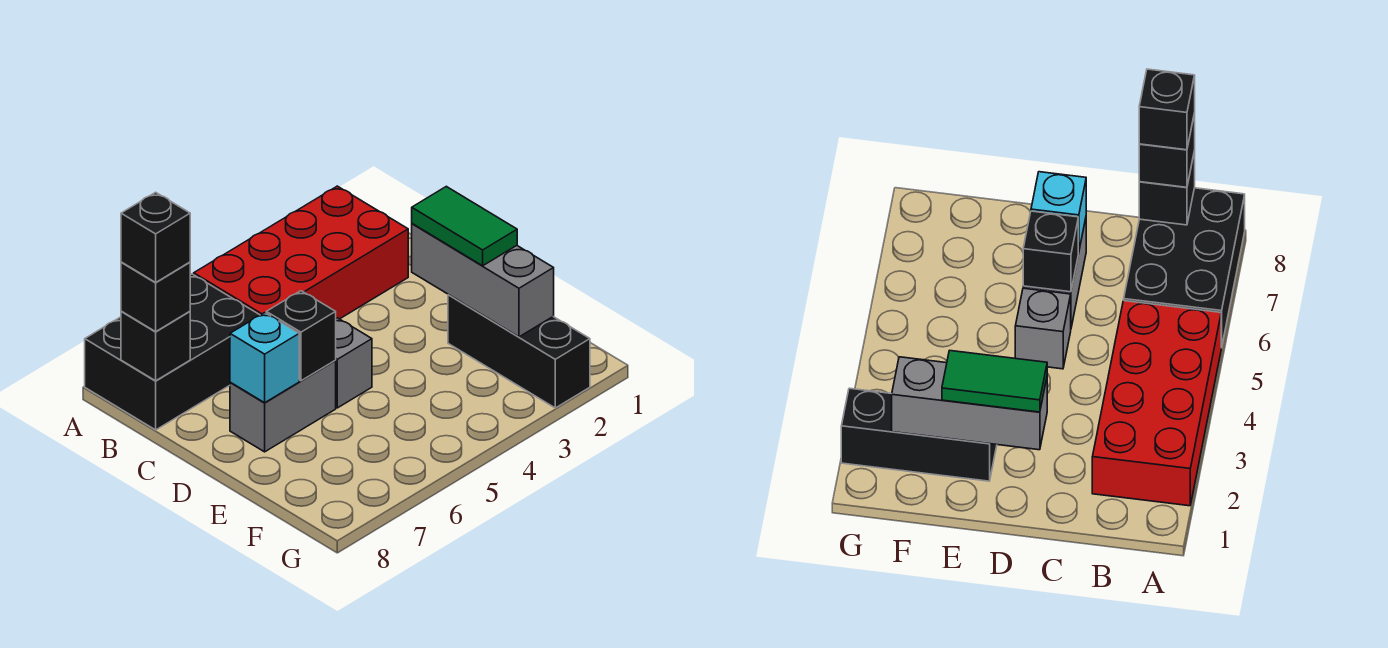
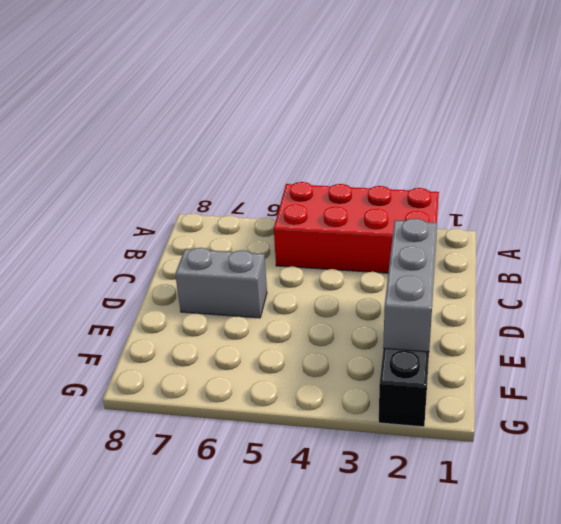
none -> black brick A6:B8 level 1
none -> grey brick D5 level 1
none -> black brick B8 level 2

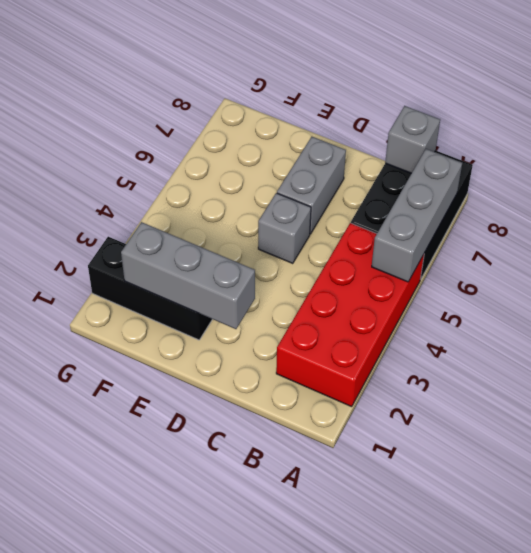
grey brick A5:A7 level 2 -> none
grey brick B8 level 2 -> black brick B8 level 2
none -> black brick D6 level 2
none -> cyan brick D7 level 2
none -> black brick B8 level 3

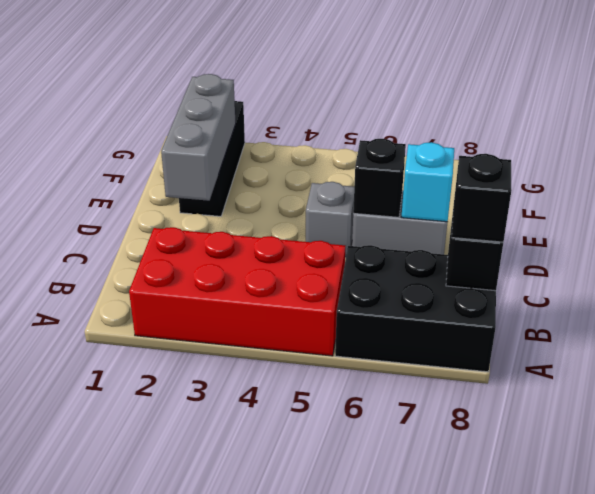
none -> green tile D2:E2 level 3
none -> black brick B8 level 4

